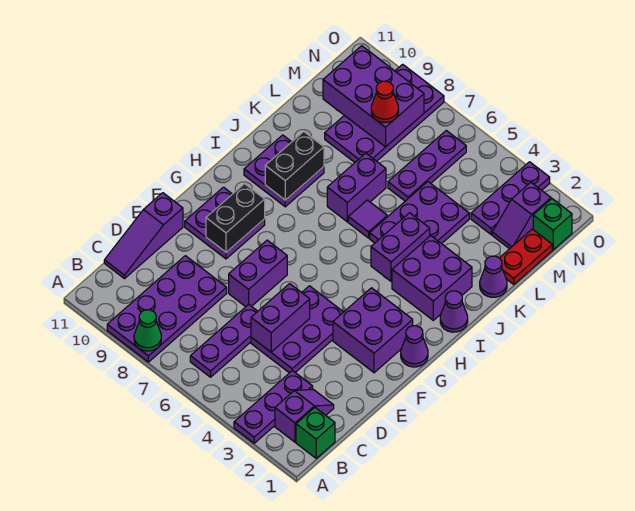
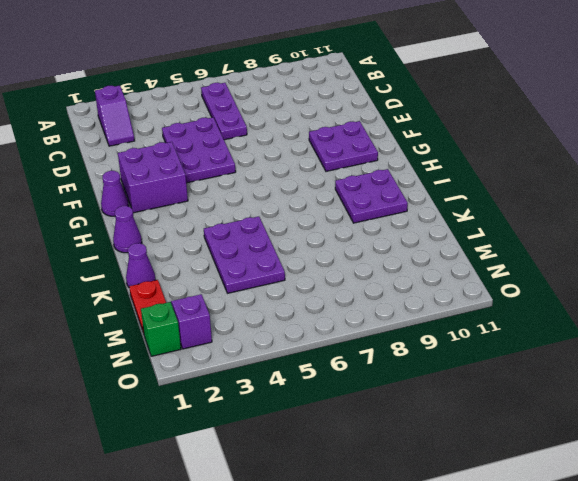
none -> purple plate A3:C3 level 1
none -> purple plate A8:D9 level 1
none -> green brick B1 level 1
none -> purple slope C11:E11 level 1 top E

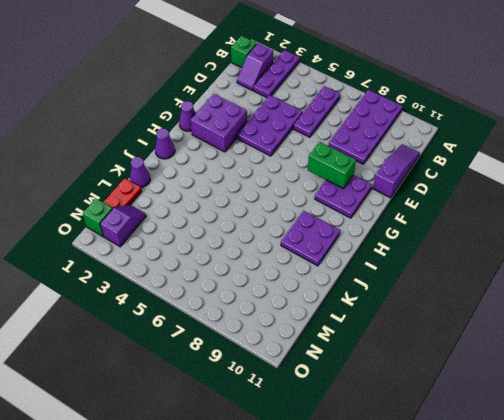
green brick F8:F9 level 2 -> black brick F9:G9 level 2
none -> purple brick E7:F7 level 1
none -> purple brick I2:J3 level 1
none -> purple plate J4:L5 level 1
none -> purple tile J6 level 1

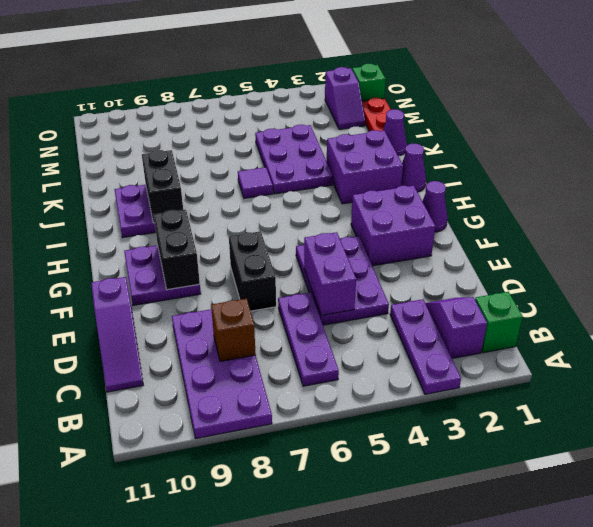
brown brick C8 level 2 -> none
black brick E7:F7 level 1 -> purple brick E7:F7 level 1
none -> purple brick J7:K7 level 1
none -> purple plate L6:N6 level 1
none -> purple plate L8:O9 level 1
none -> purple plate M3:O3 level 1

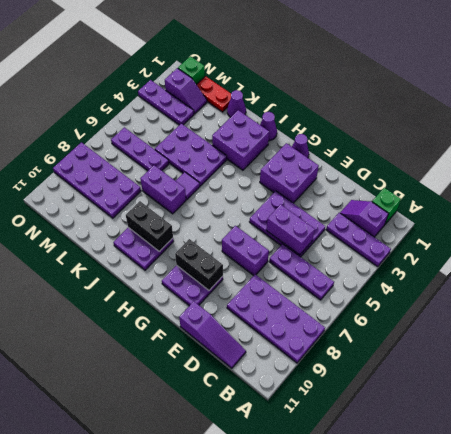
none -> green cone A8 level 2
none -> purple brick I4:J4 level 2
none -> purple brick M8:N10 level 2
none -> red cone M8 level 3

